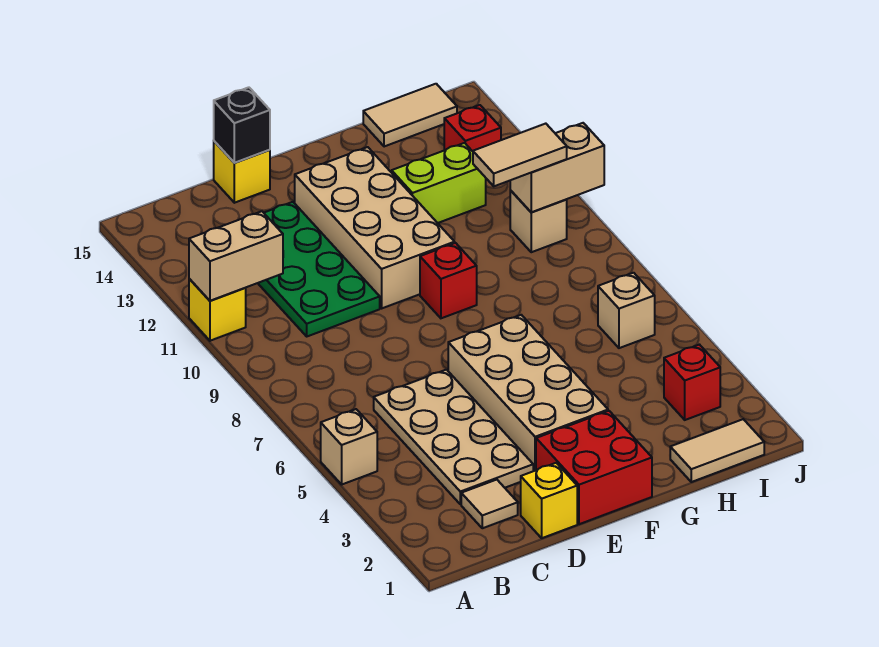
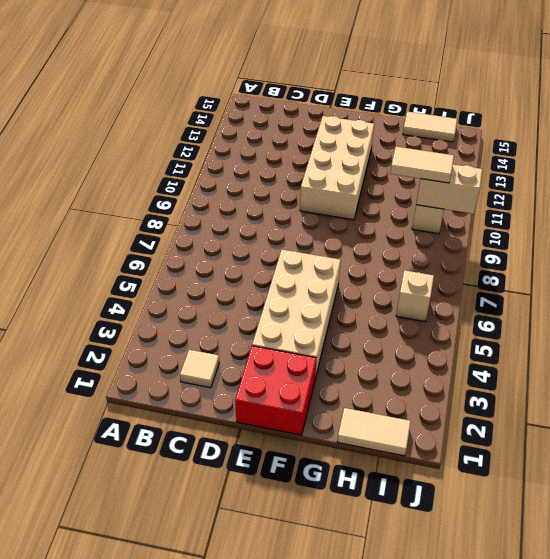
none -> tan brick A5 level 1
none -> yellow brick A11 level 1
none -> tan plate C3:D6 level 1

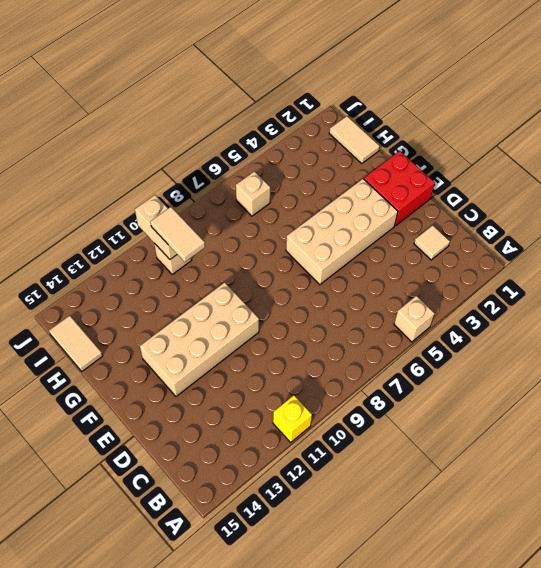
none -> tan plate C3:D6 level 1
none -> green plate C10:D13 level 1
none -> yellow brick D1 level 1

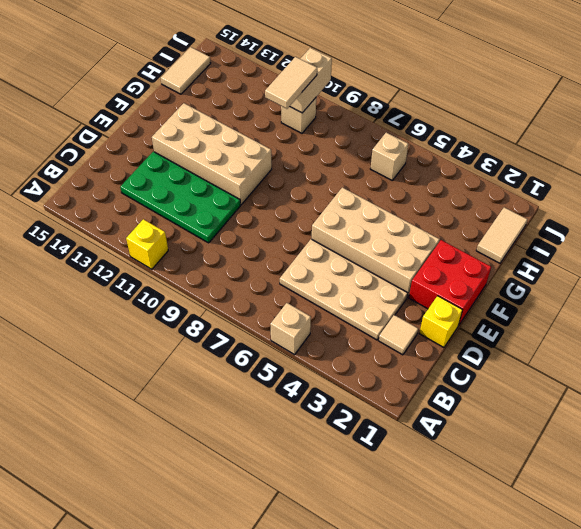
none -> yellow brick D15 level 1
none -> red brick F9 level 1
none -> lime brick G12:H12 level 1

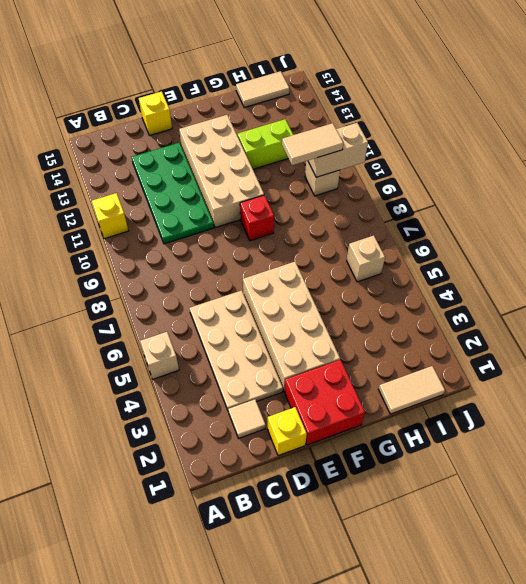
none -> red brick I3 level 1
none -> red brick I13 level 1
none -> tan brick A11:B11 level 2

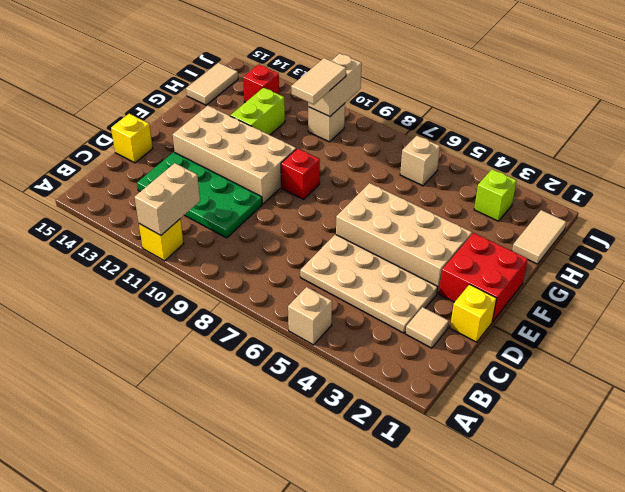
lime brick I3 level 1 -> red brick I3 level 1
none -> black brick D15 level 2

